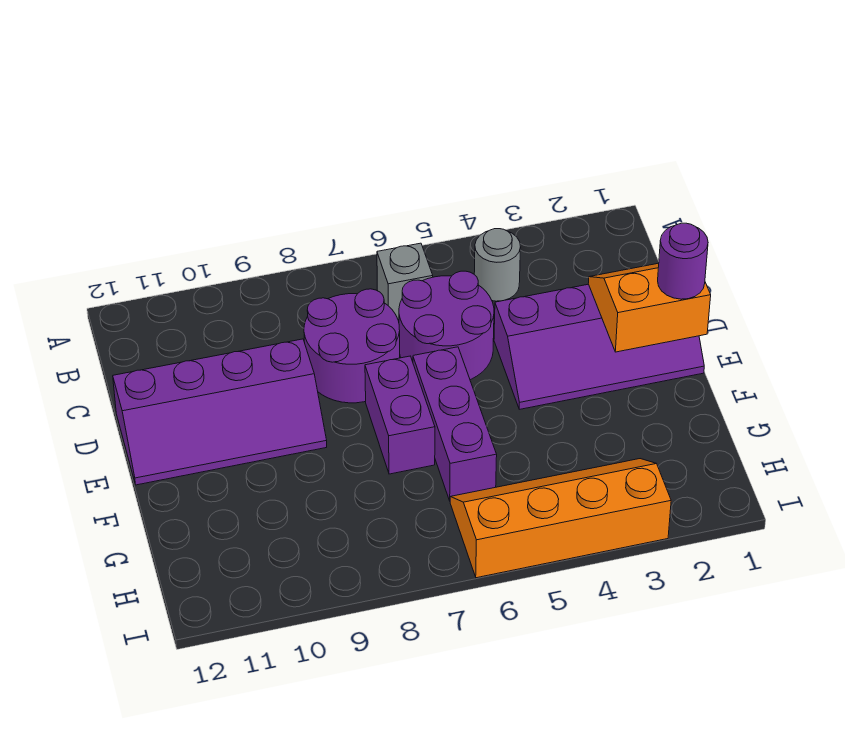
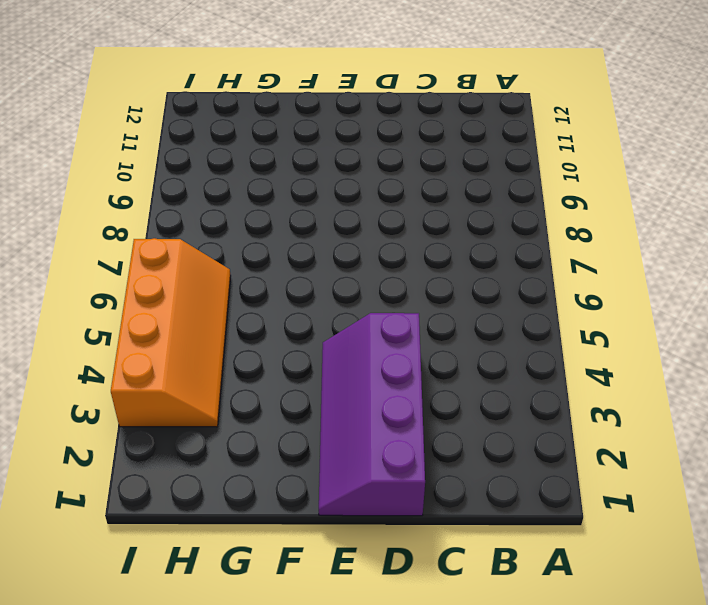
none -> grey round brick B4 level 1
none -> grey brick B6 level 1

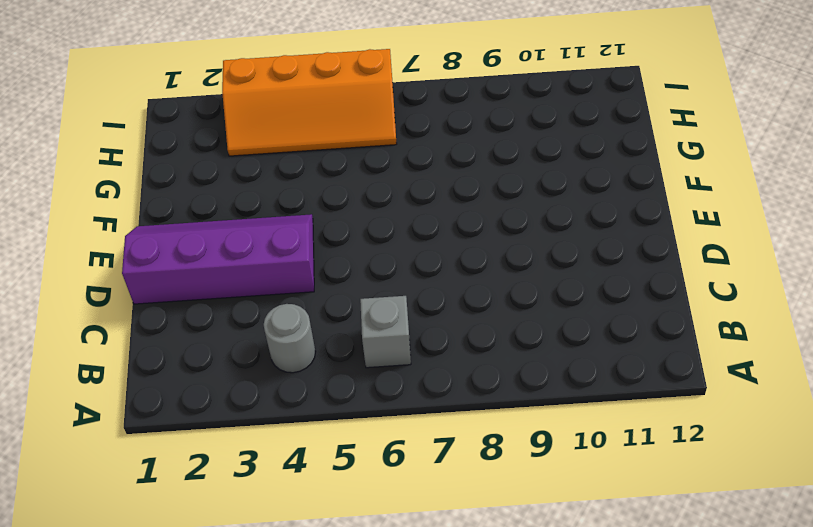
none -> purple round brick C5:D6 level 1
none -> purple round brick C7:D8 level 1

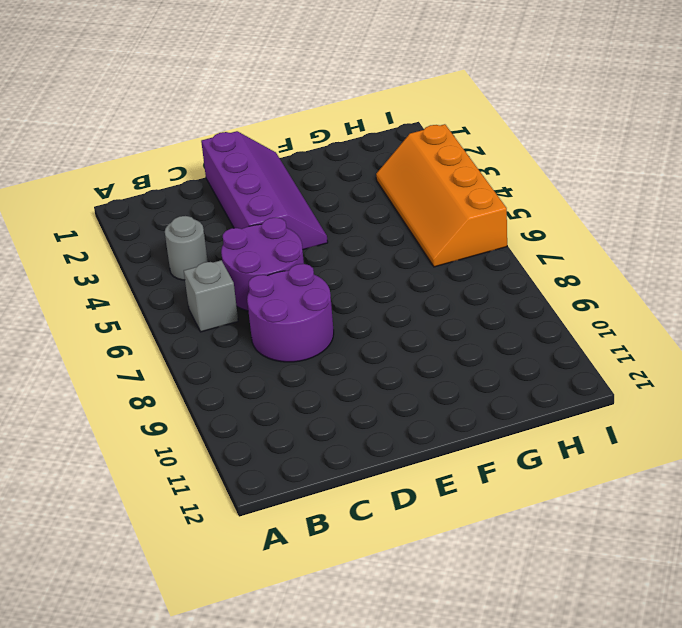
none -> purple slope D9:E12 level 1 top D
none -> purple brick E6:G6 level 1

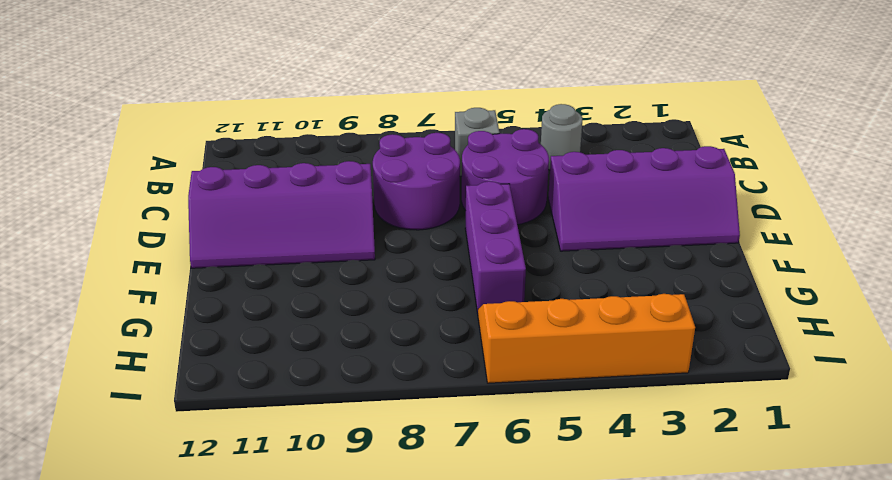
none -> purple brick E7:F7 level 1
none -> orange slope D1:E2 level 2 top E

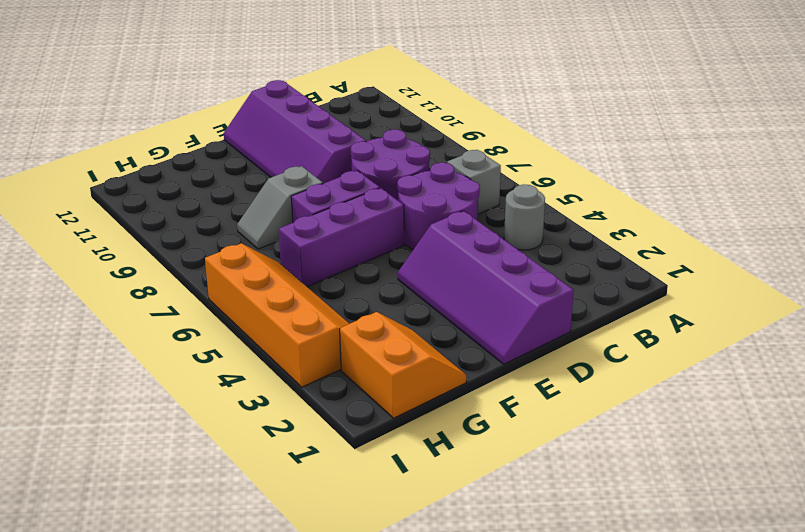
grey slope F8:G8 level 1 top F -> none
orange slope G1:H2 level 1 top H -> orange slope D1:E2 level 2 top E
none -> purple round brick E1 level 3

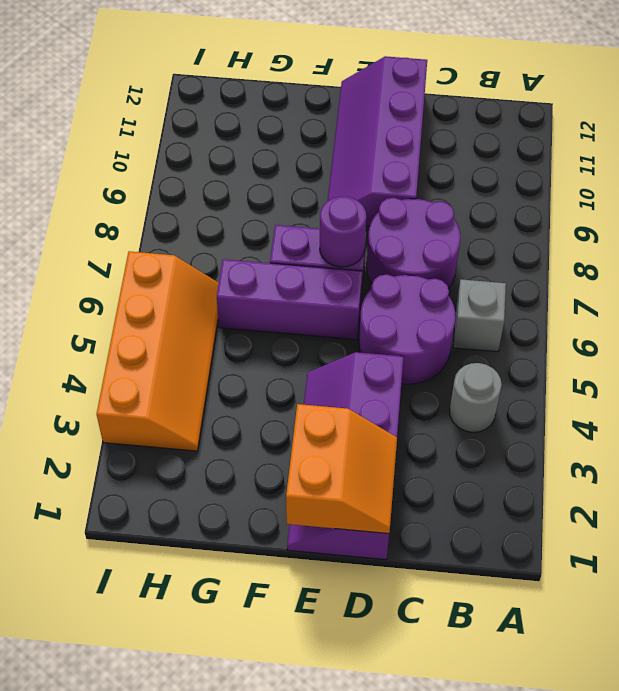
purple round brick E7 level 2 -> purple round brick E1 level 3

